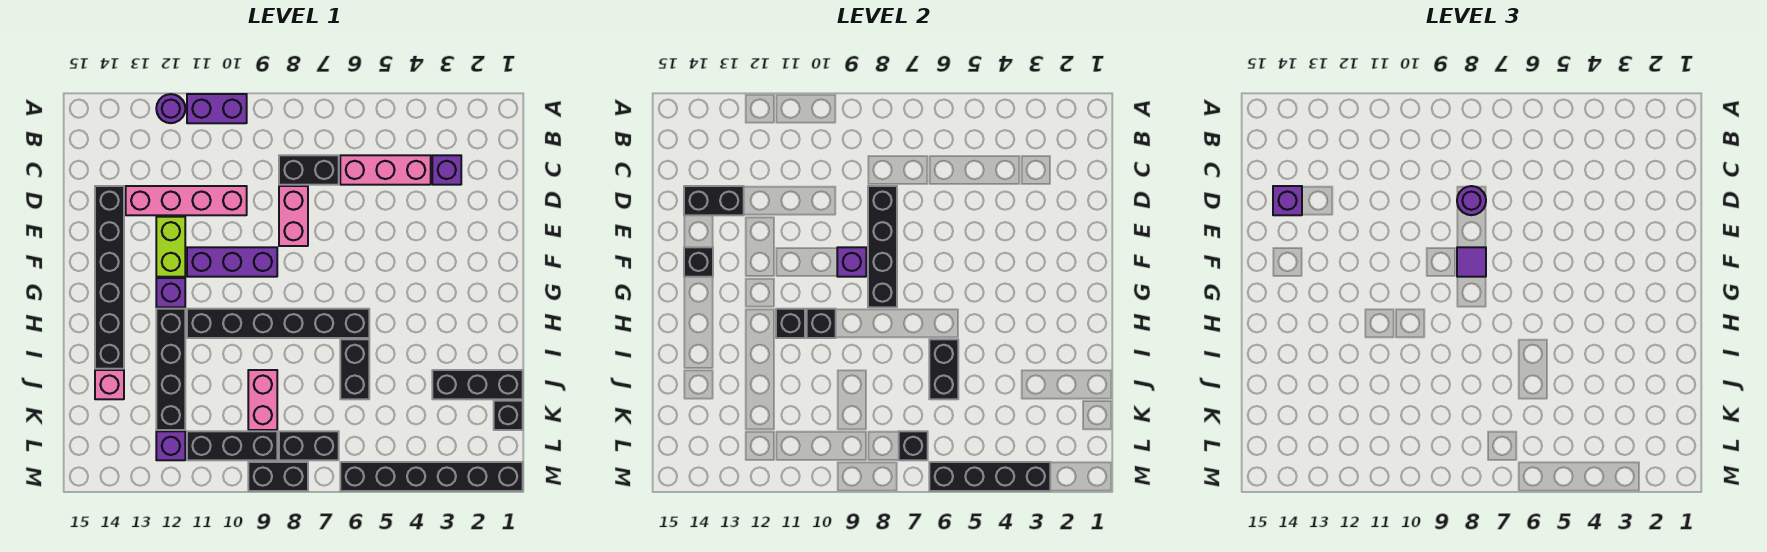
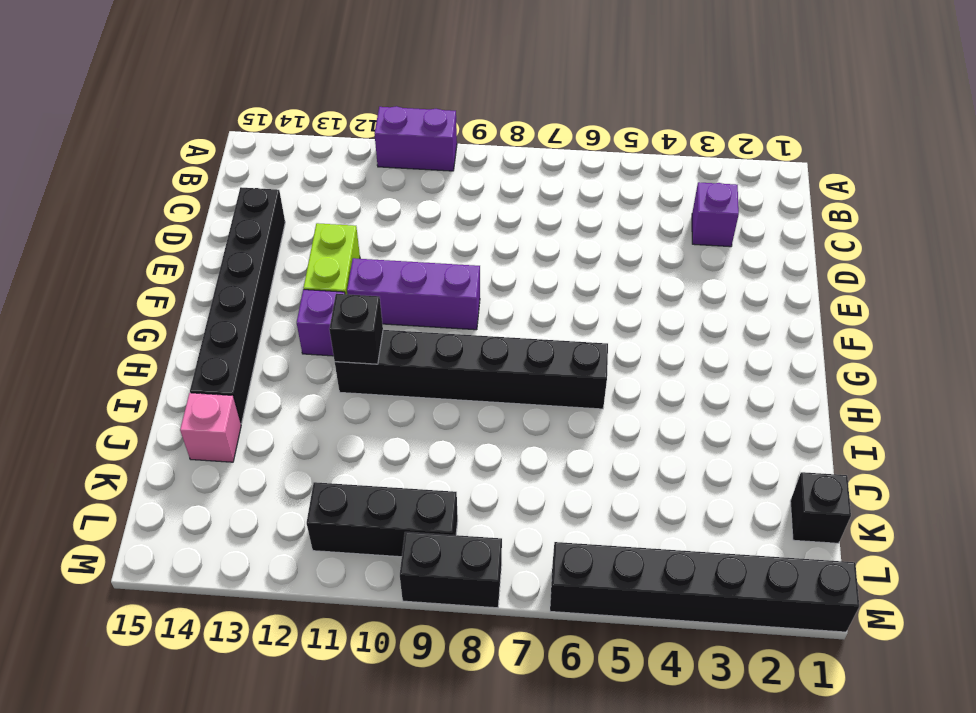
none -> purple round brick A12 level 1
none -> pink brick C4:C6 level 1
none -> black brick C7:C8 level 1
none -> pink brick D8:E8 level 1

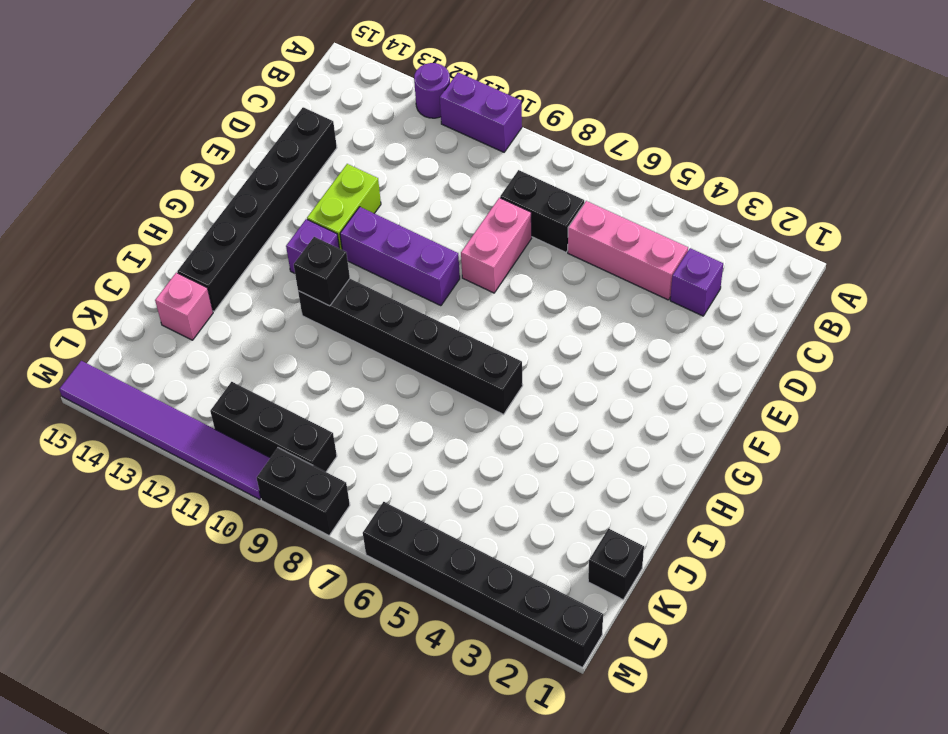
purple tile M10:M15 level 1 -> none
none -> pink brick D10:D13 level 1
none -> black brick H12:K12 level 1
none -> black brick I6:J6 level 1
none -> black brick J1:J3 level 1

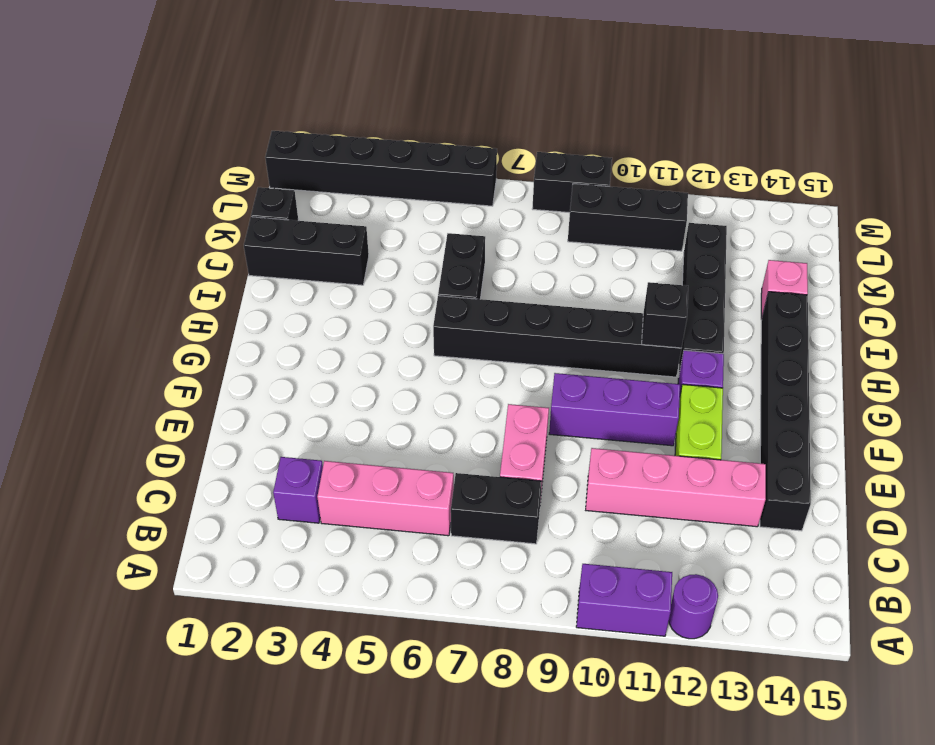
none -> pink brick J9:K9 level 1
none -> black brick L7:L8 level 1
none -> purple brick L12 level 1
none -> black brick D8:G8 level 2

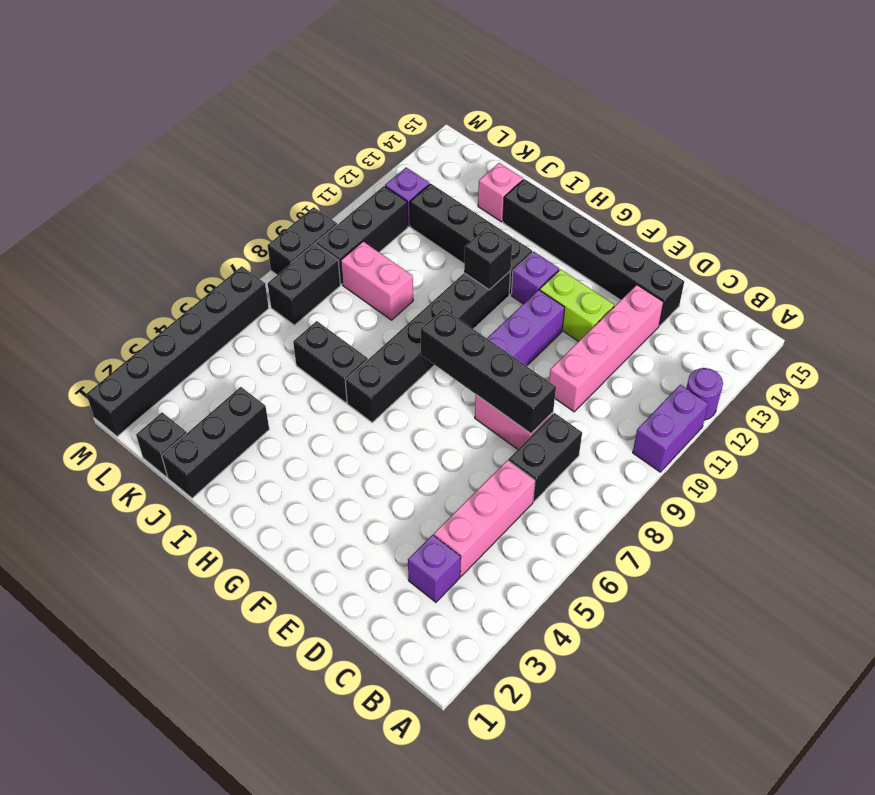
none -> black brick D13:D14 level 2
none -> purple brick F9 level 2
none -> black brick F14 level 2
none -> black brick H10 level 2

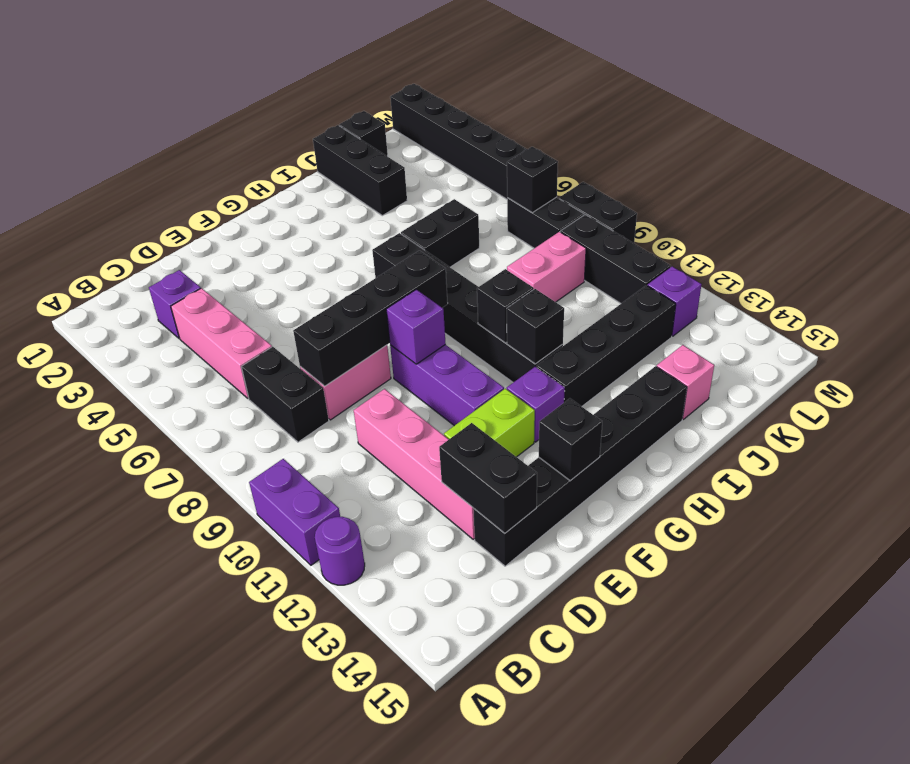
none -> black brick I6:J6 level 2
none -> black brick M3:M6 level 2
none -> purple round brick D8 level 3
none -> purple brick D14 level 3

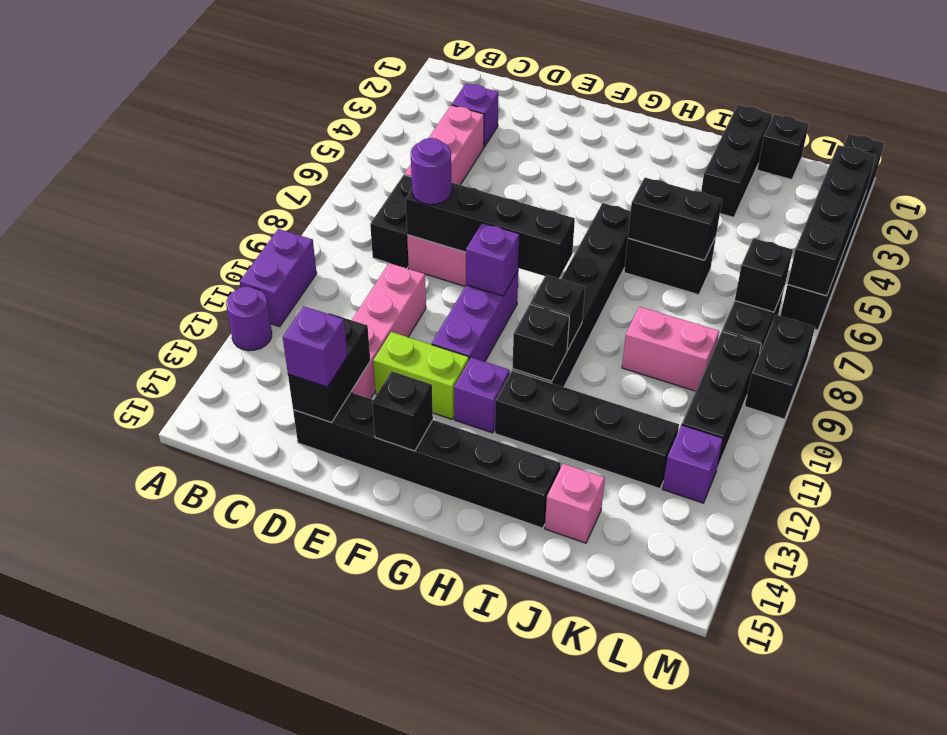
none -> purple tile F8 level 3

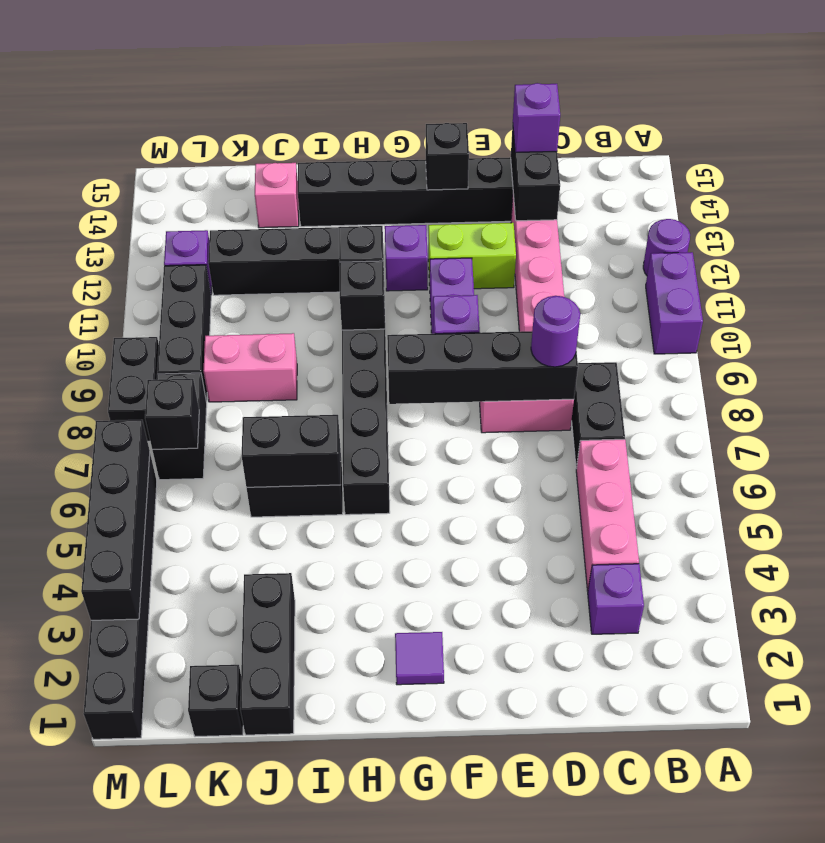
purple tile G2 level 1 -> purple tile F8 level 3

